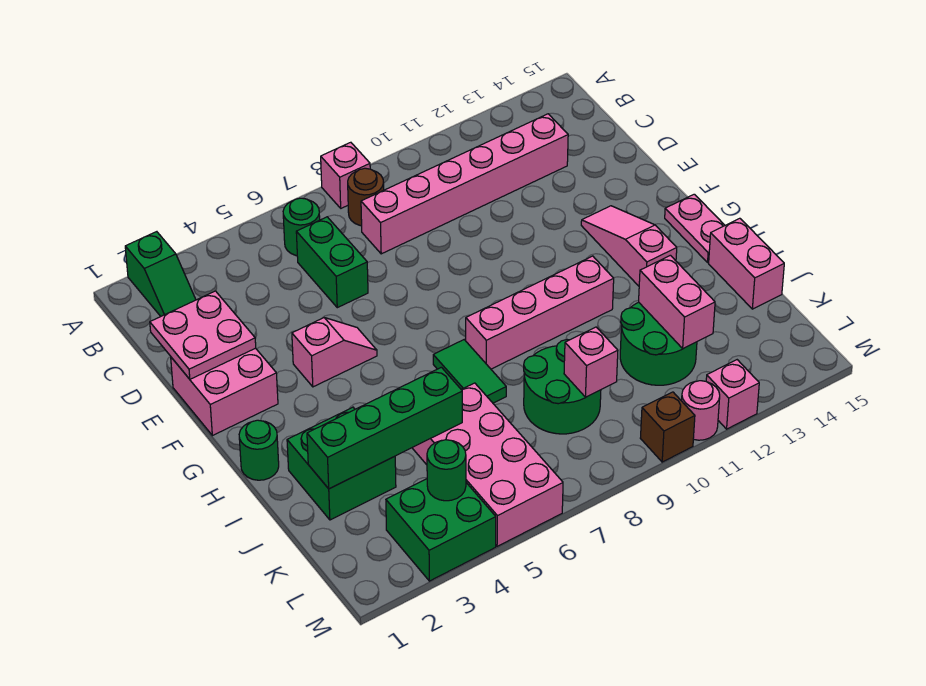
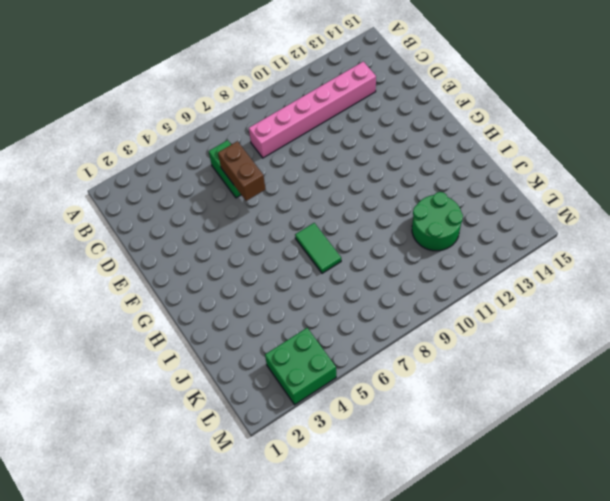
brown brick D6:E6 level 2 -> none
none -> green slope A2:B2 level 1 top A
none -> pink brick A8 level 1
none -> green round brick B6 level 1

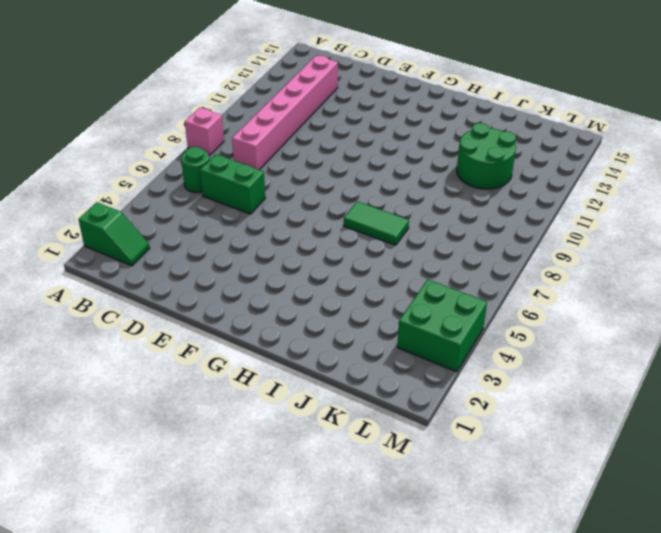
none -> brown round brick B8 level 1
none -> pink brick E1:F2 level 1
none -> pink slope F4:F5 level 1 top 4

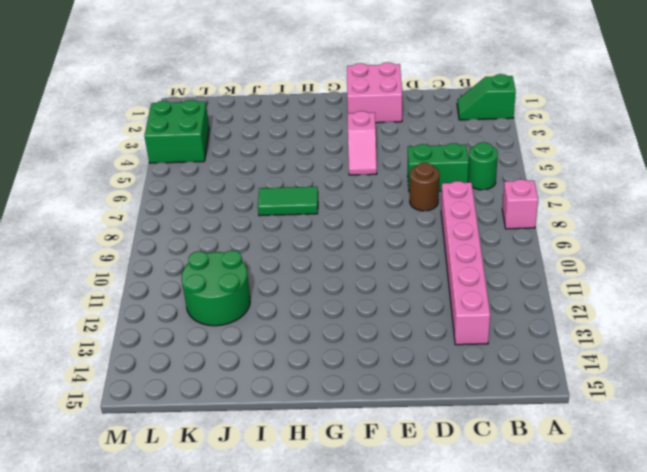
brown round brick D7 level 1 -> brown round brick B8 level 1
none -> pink slope F13:H13 level 1 top H
none -> pink plate G15:H15 level 1
none -> green round brick H1 level 1

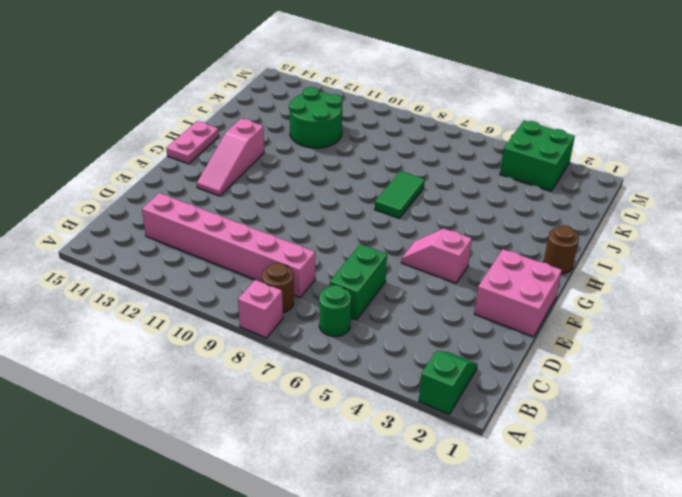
brown round brick H1 level 1 -> green round brick H1 level 1
none -> pink brick H8:H11 level 1
none -> green brick I2:J3 level 1
none -> pink brick I15:J15 level 1

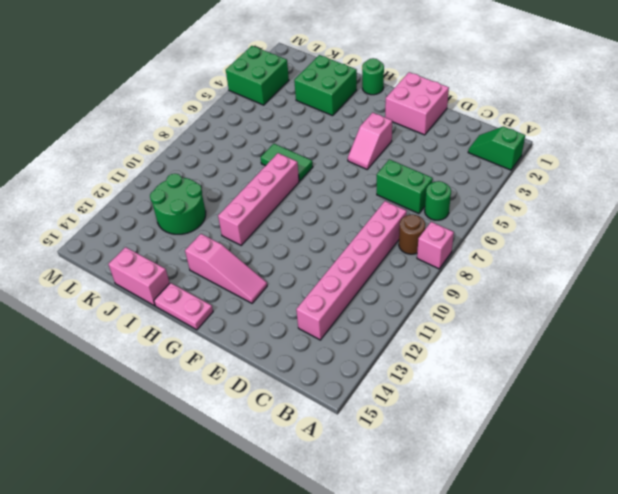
none -> pink brick J5:M6 level 1
none -> green round brick J8:K9 level 1
none -> brown brick M10 level 1

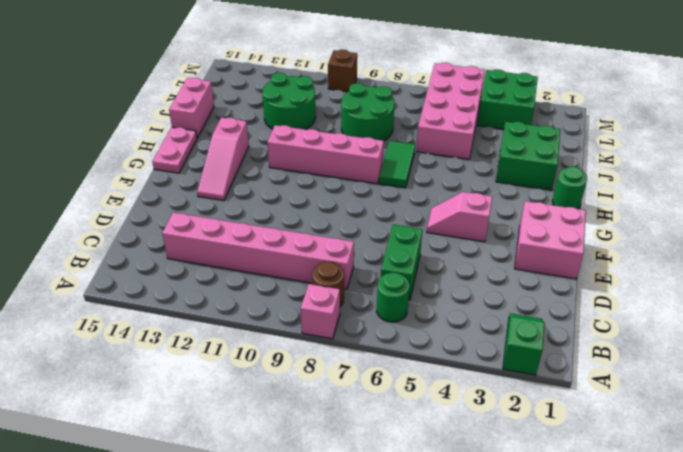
none -> pink round brick M11 level 1
none -> pink brick M12 level 1
none -> pink plate D1:E2 level 2

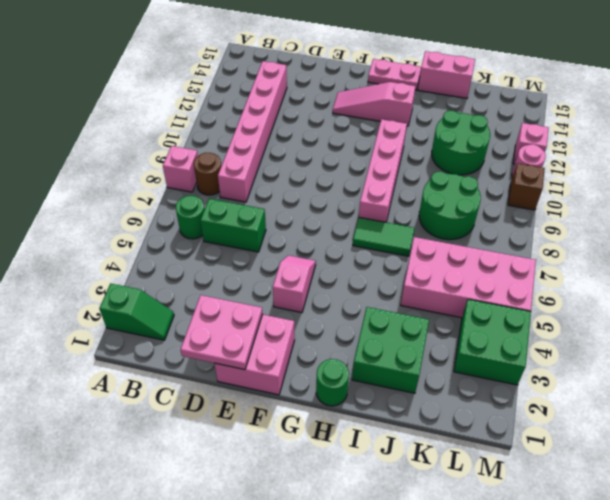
none -> green brick J2:J5 level 2
none -> pink brick J12:K12 level 2
none -> pink brick K9 level 2

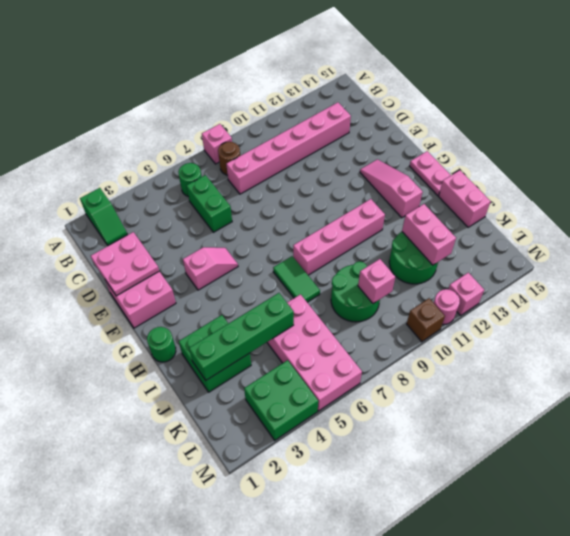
none -> green round brick L4 level 2

